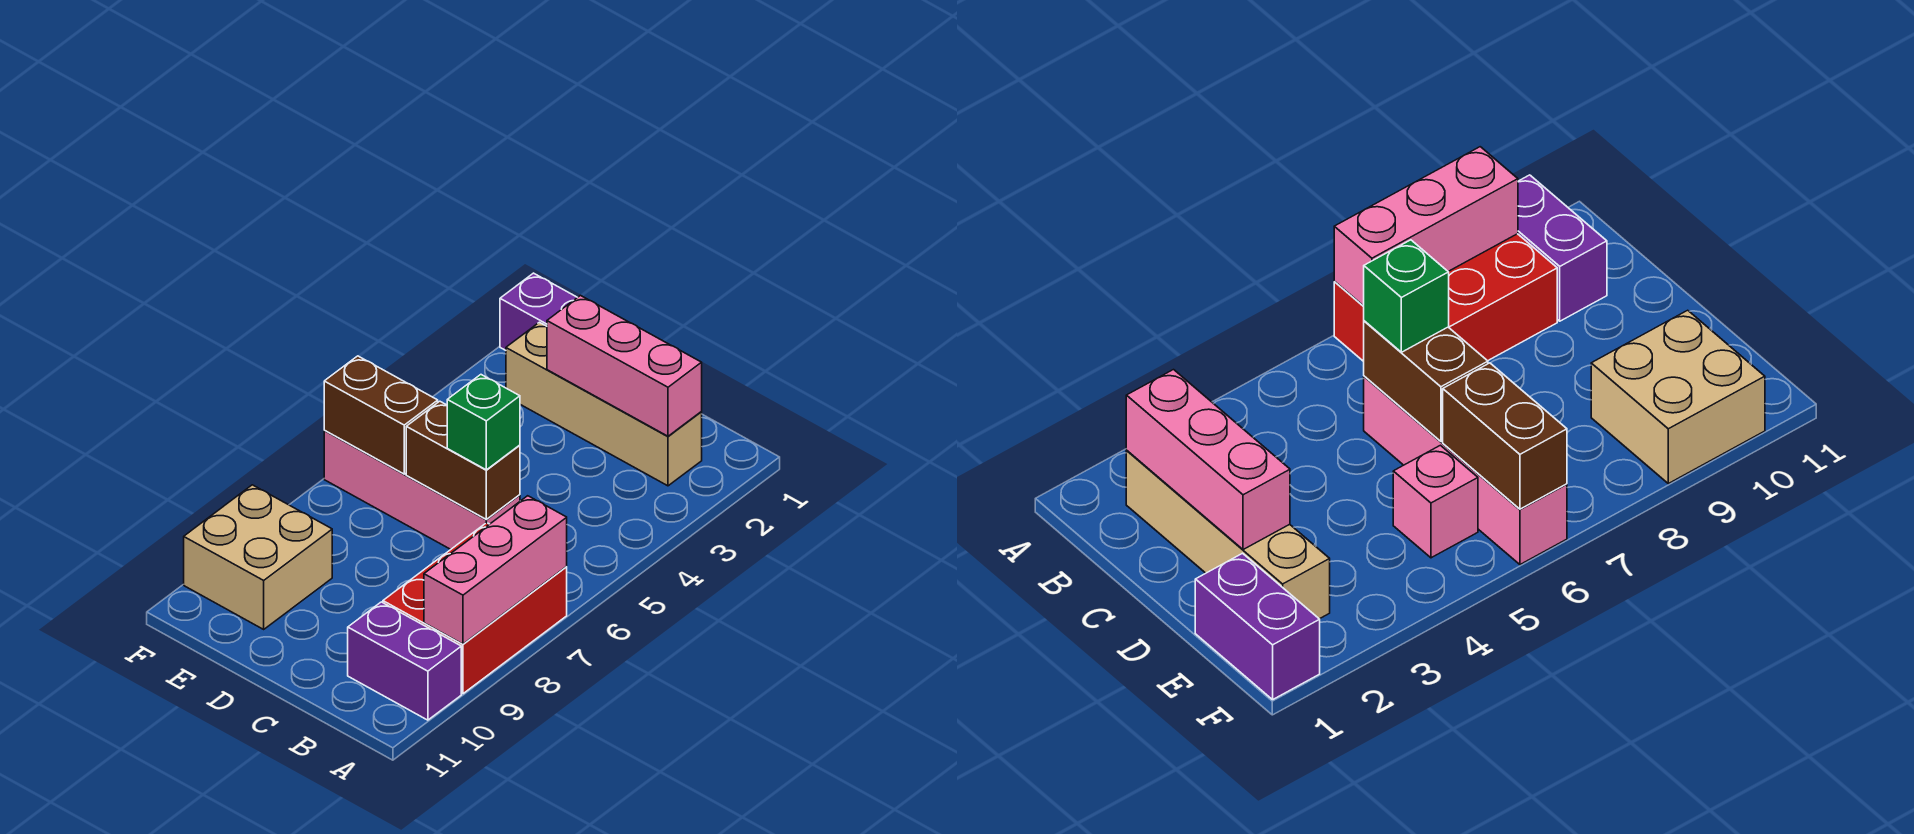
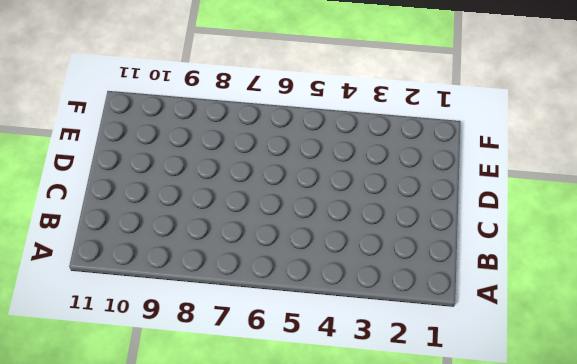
none -> red brick A7:B9 level 1
none -> purple brick A10:B10 level 1
none -> tan brick B2:E2 level 1

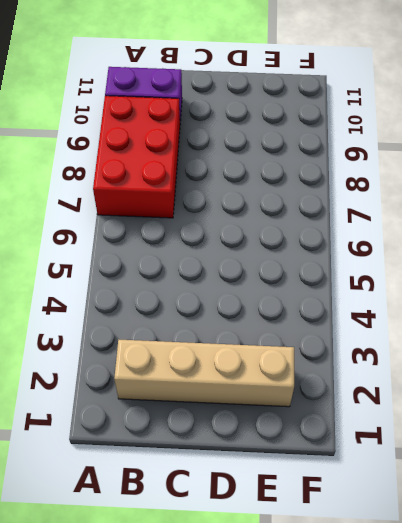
none -> pink brick C6:F6 level 1
none -> purple brick E1:F1 level 1
none -> pink brick E5 level 1

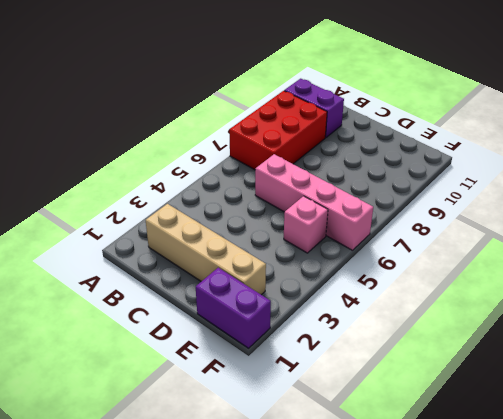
none -> tan brick E9:F10 level 1
none -> pink brick A7:A9 level 2
none -> pink brick B2:D2 level 2

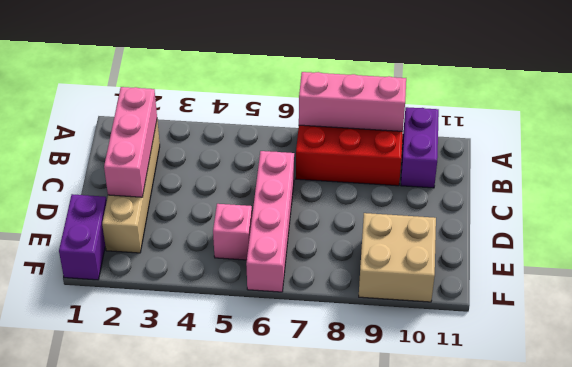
none -> brown brick C6:D6 level 2
none -> brown brick E6:F6 level 2
none -> green brick C6 level 3

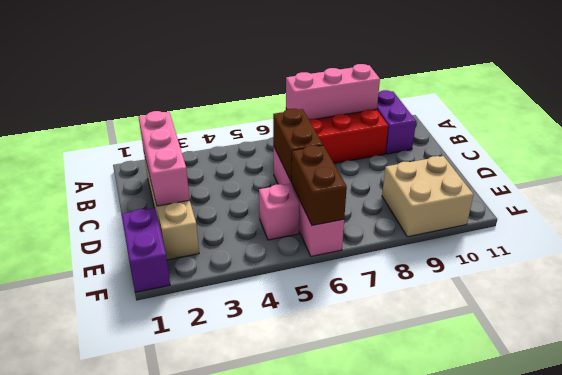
none -> green brick C6 level 3

